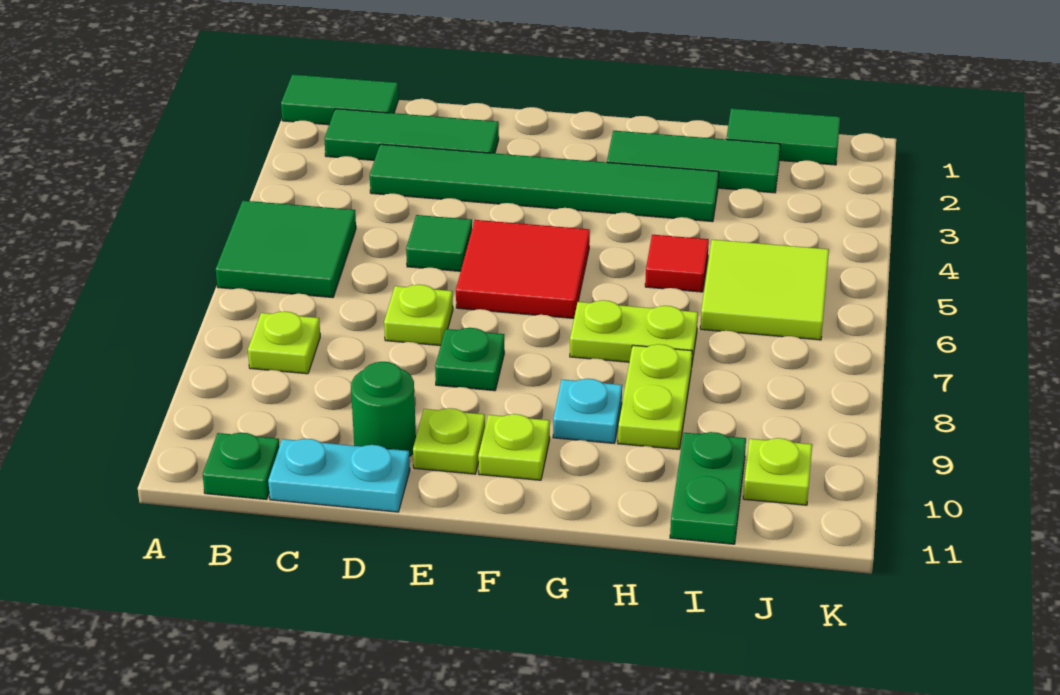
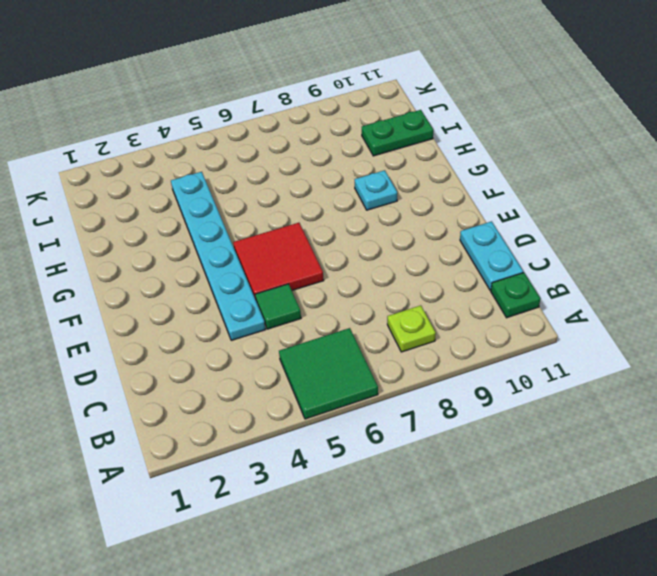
cyan plate D4:I4 level 1 -> none
none -> green tile A1:B1 level 1
none -> green tile B2:D2 level 1
none -> green tile C3:H3 level 1

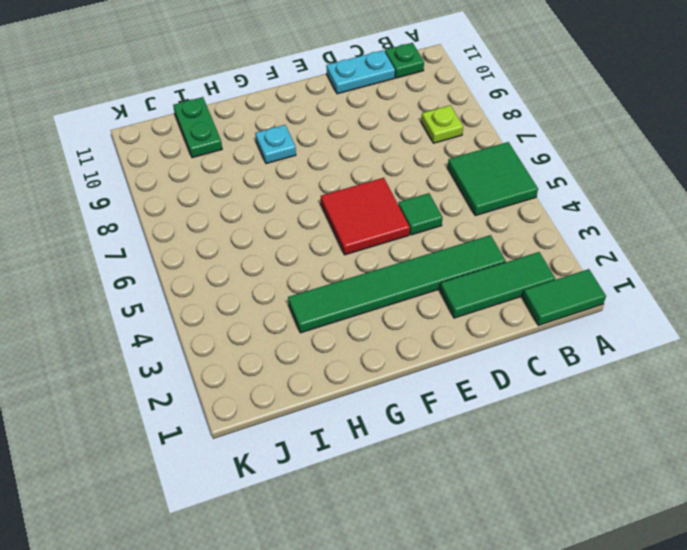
none -> lime plate D7 level 1
none -> green round brick D10 level 1
none -> green plate E8 level 1

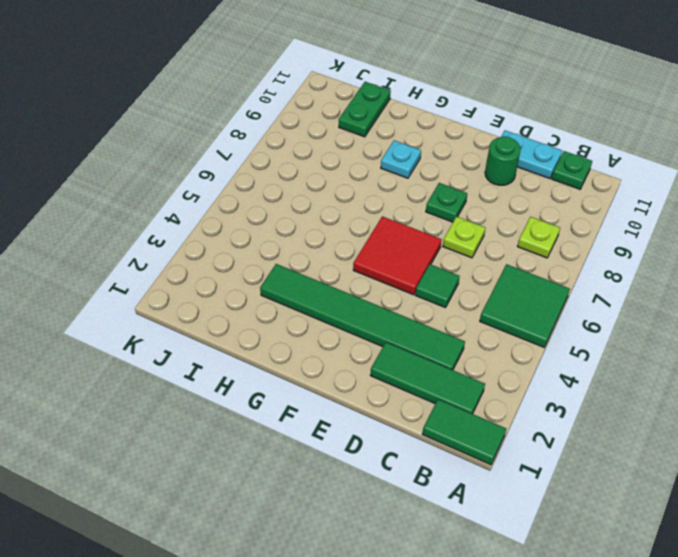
none -> lime plate E10 level 1
none -> lime plate F10 level 1
none -> green tile G2:I2 level 1

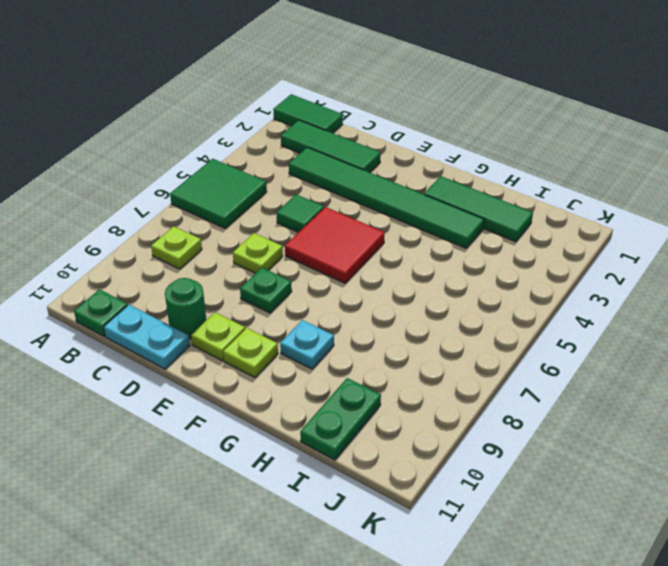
none -> lime plate G7:H7 level 1
none -> red tile H5 level 1
none -> lime plate H8:H9 level 1

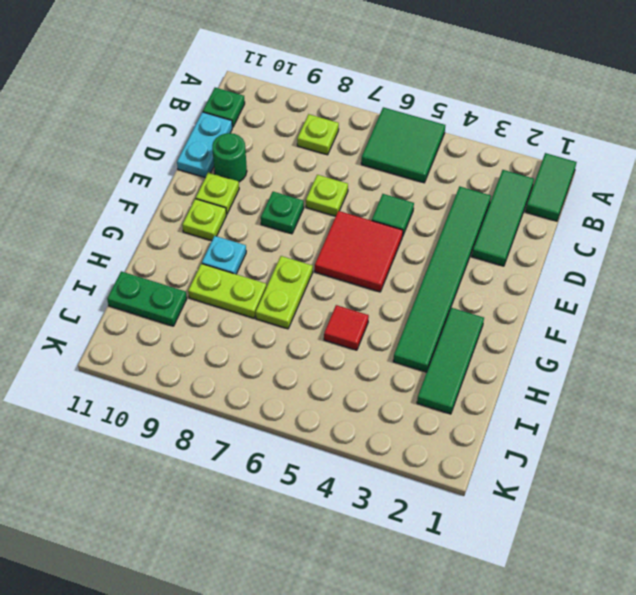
none -> green tile I1:J1 level 1
none -> lime tile I5:J6 level 1
none -> lime plate J10 level 1

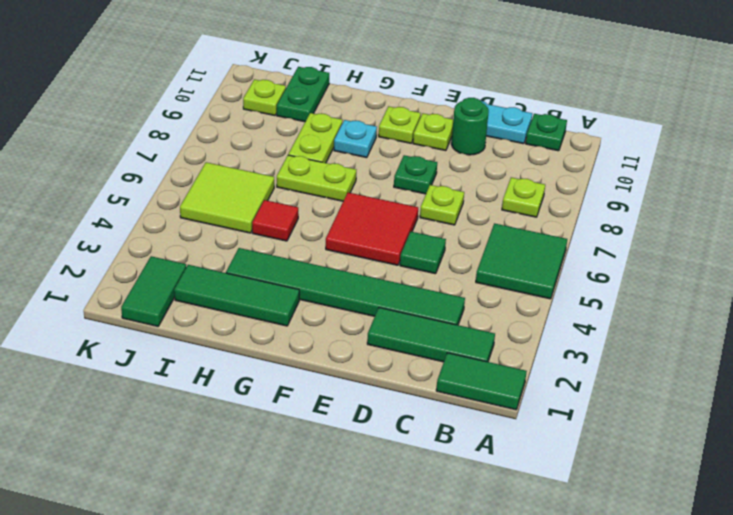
green tile J1:J2 level 1 -> green tile I1:J1 level 1

